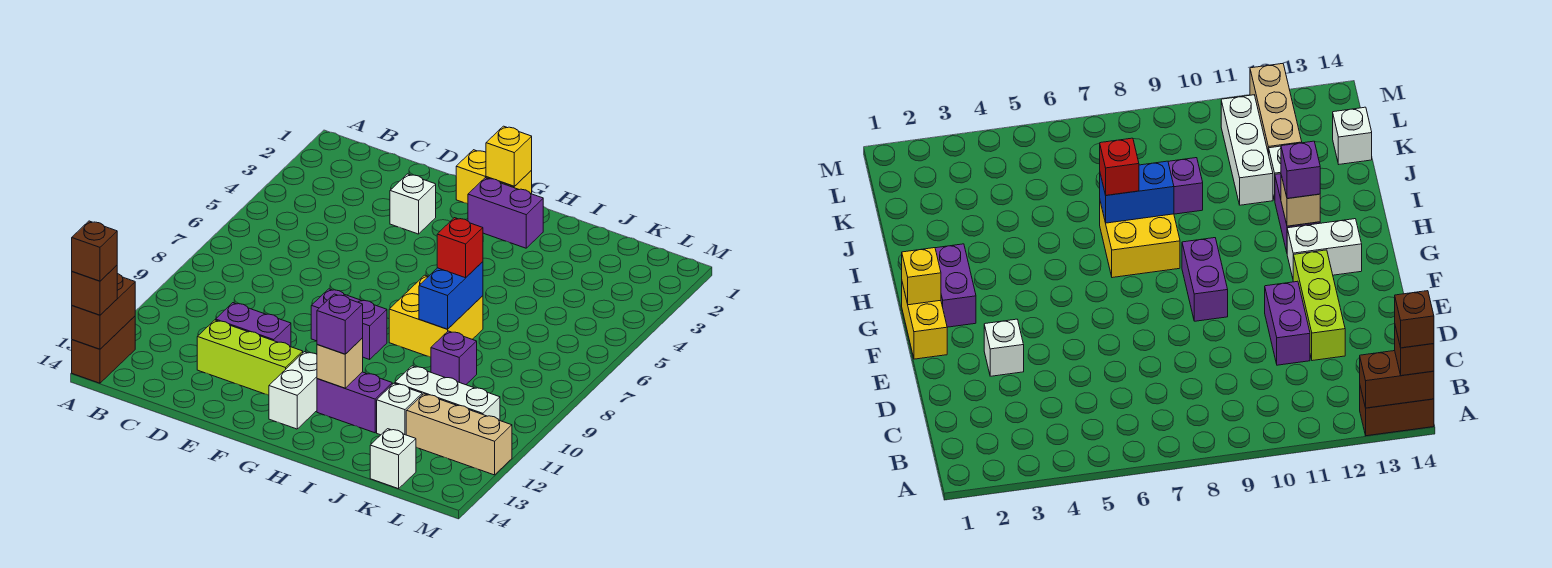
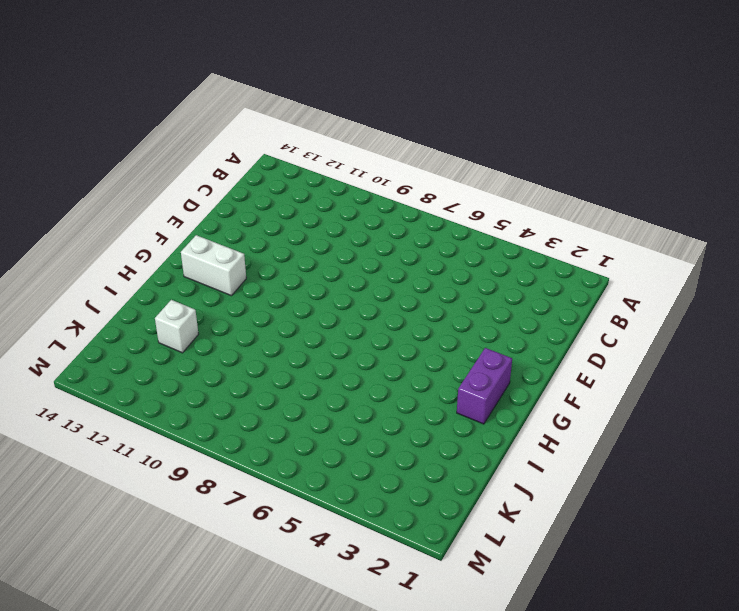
none -> brown brick A13:A14 level 1
none -> purple brick D11:E11 level 1
none -> lime brick D12:F12 level 1

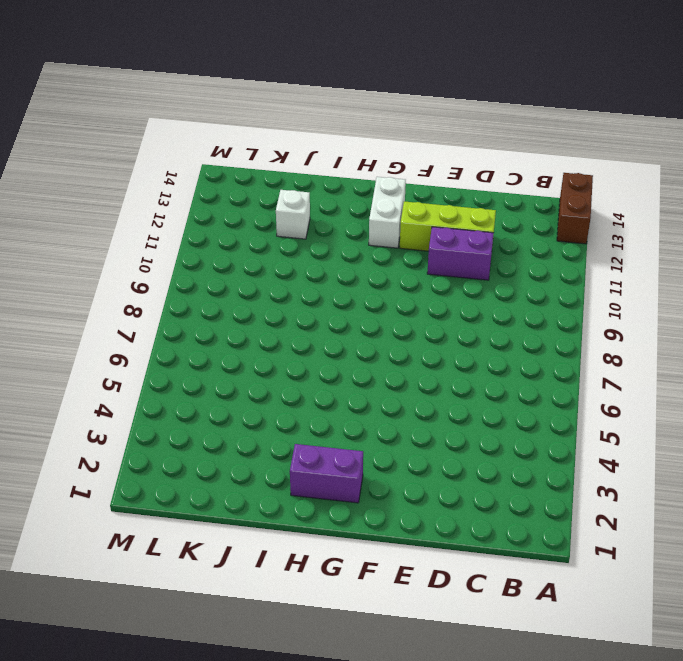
none -> white brick E3 level 1
none -> yellow brick F1:G1 level 1
none -> purple brick F9:G9 level 1

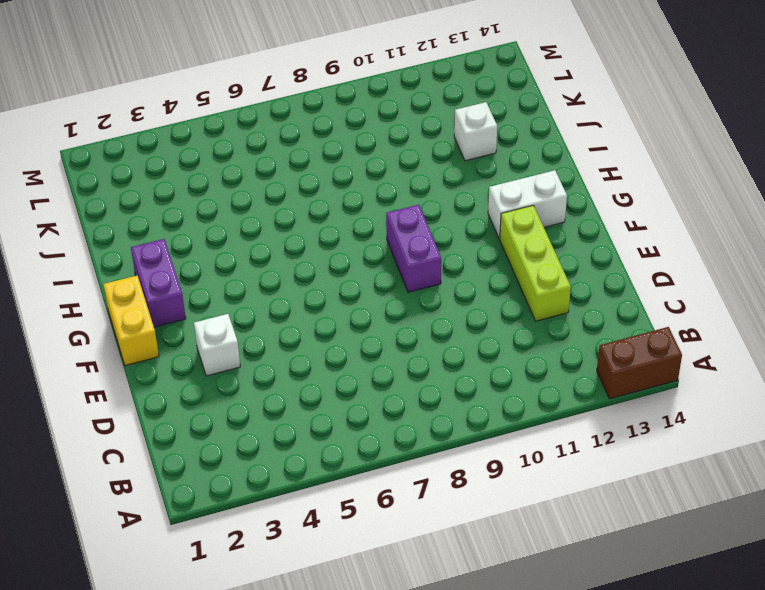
none -> purple brick D11:E11 level 1
none -> yellow brick H7:I8 level 1
none -> purple brick H12:I12 level 1

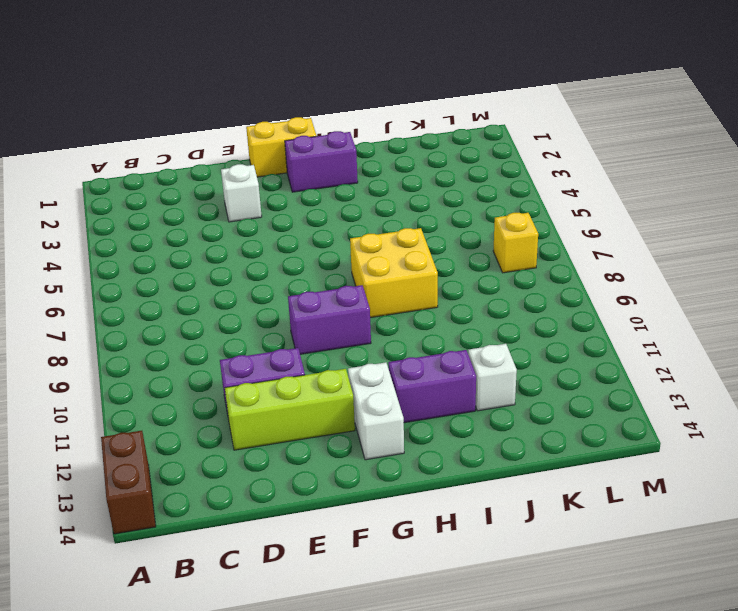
yellow brick L7 level 1 -> yellow brick G1 level 2
none -> purple brick J9 level 1
none -> white brick J11:L11 level 1
none -> tan brick K12:M12 level 1

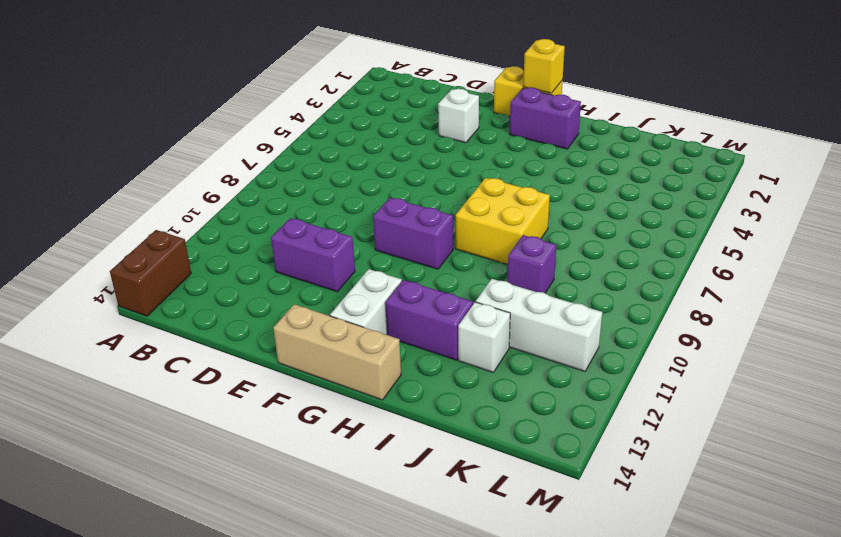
tan brick F14:H14 level 1 -> tan brick K12:M12 level 1
none -> lime brick D12:F12 level 1
none -> white brick K14 level 1
none -> brown brick A13:A14 level 2

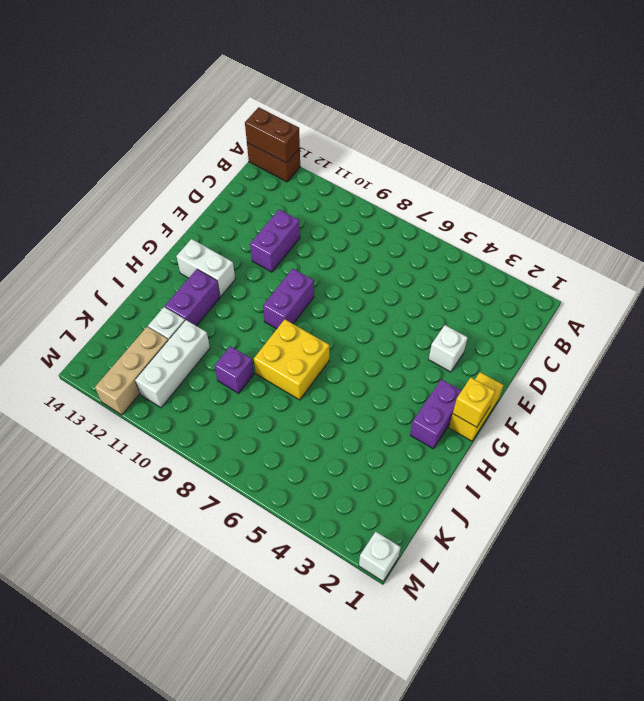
white brick M1 level 1 -> white brick K14 level 1
none -> lime brick D12:F12 level 1
none -> tan brick H12 level 2
none -> blue brick I7:I8 level 2

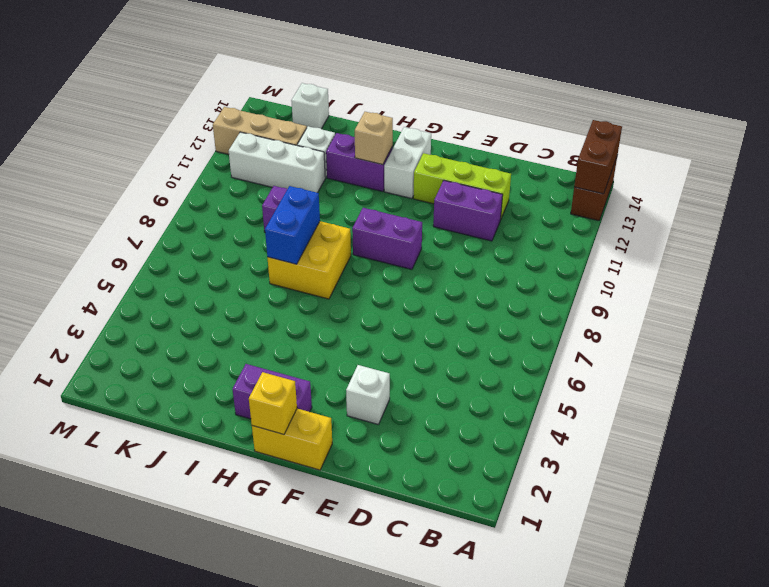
none -> brown brick A14 level 3
none -> purple brick H12 level 3
none -> red brick I7 level 3

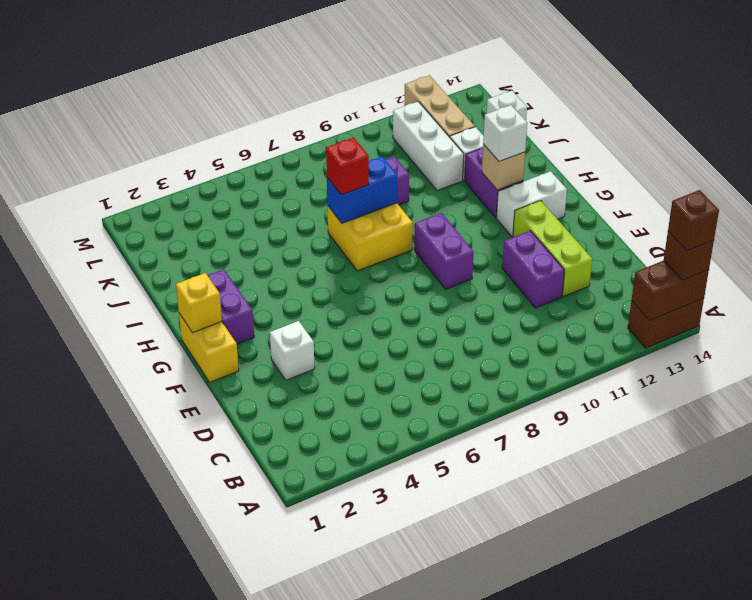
white brick H12 level 3 -> purple brick H12 level 3

